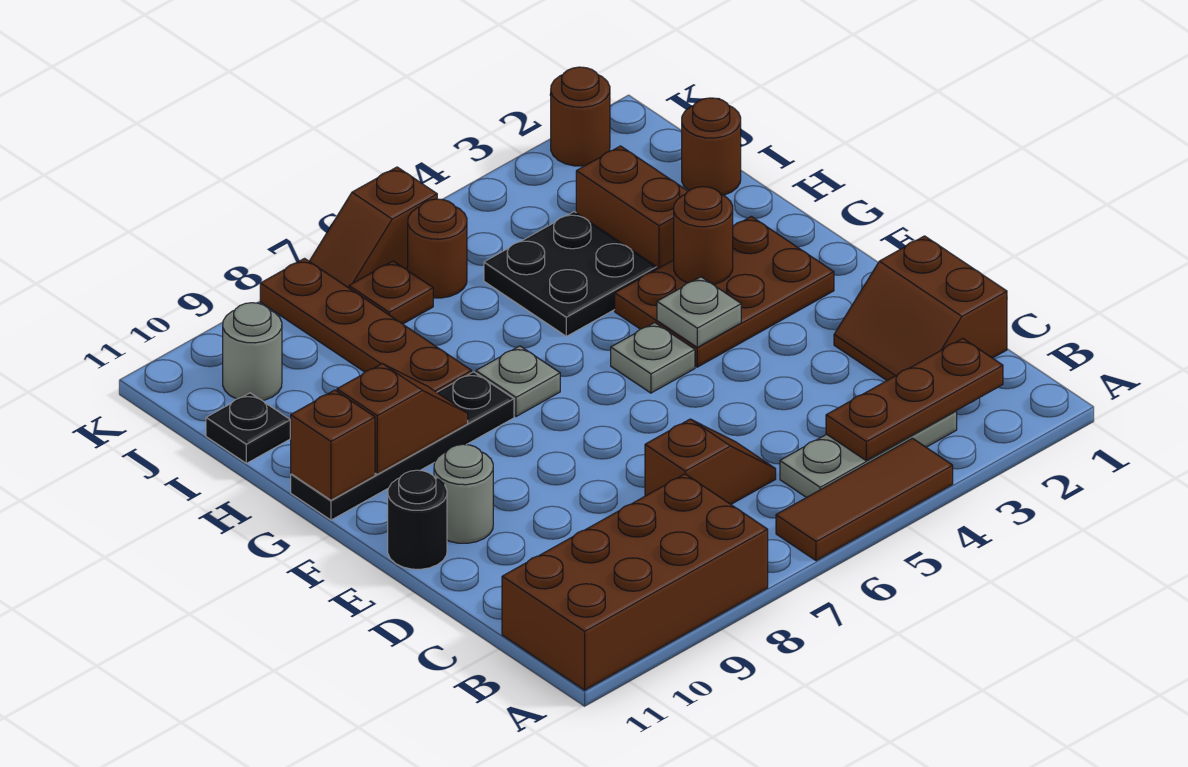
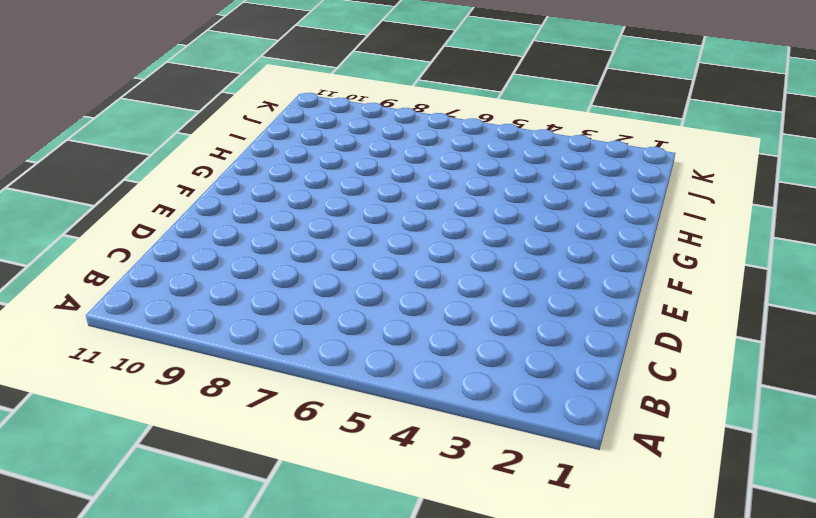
none -> brown tile A4:A6 level 1
none -> brown brick A8:B11 level 1
none -> grey plate B3:B5 level 1

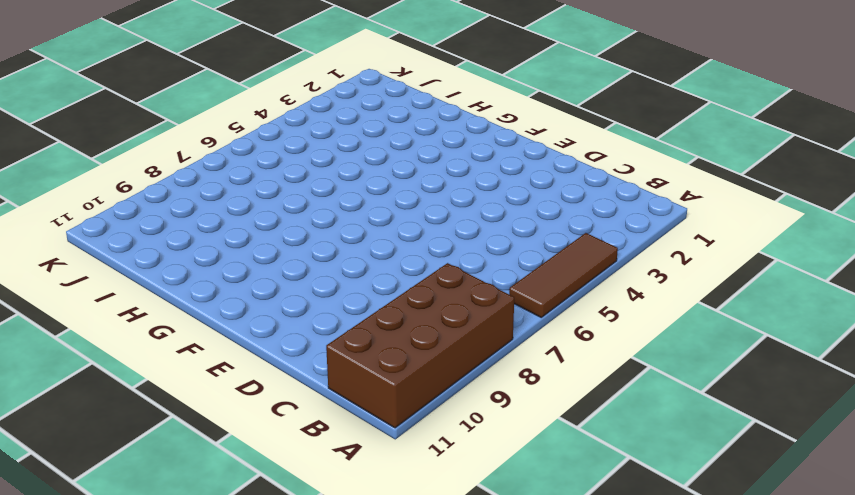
none -> grey plate B3:B5 level 1
none -> brown slope C1:D2 level 1 top 1
none -> brown slope C6:C7 level 1 top 7

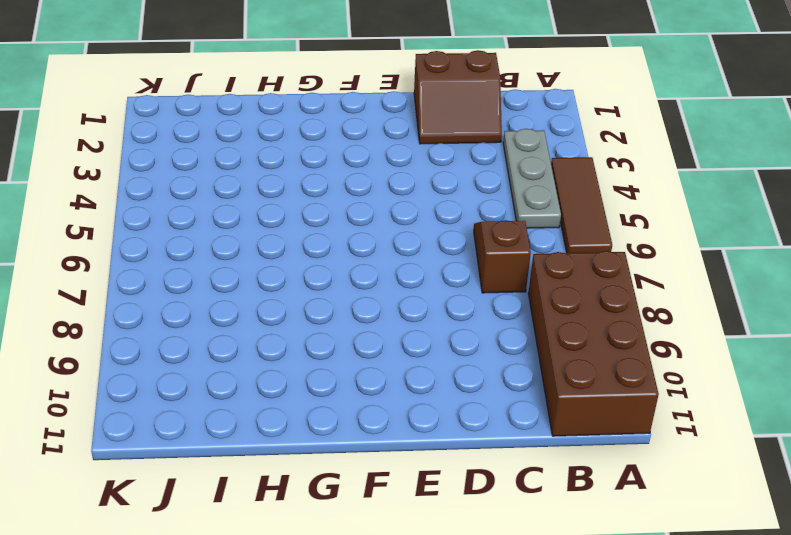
none -> grey round brick E10 level 1
none -> black round brick E11 level 1
none -> brown plate F2:G4 level 1

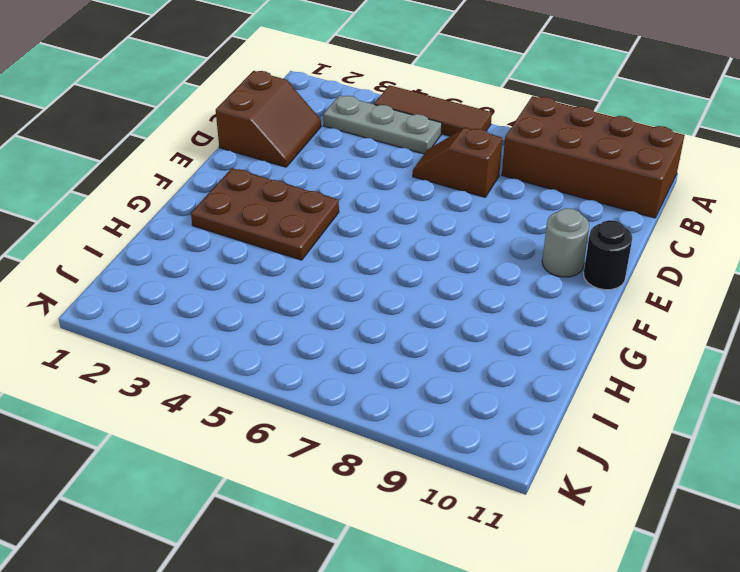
none -> grey plate F5 level 1
none -> grey plate G7 level 1
none -> black plate G8:G11 level 1

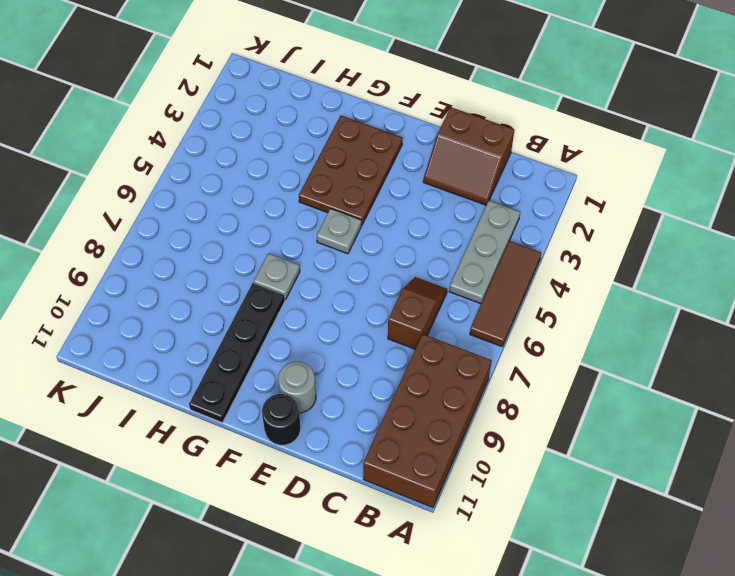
none -> brown brick H3:I3 level 1
none -> black plate H4:I5 level 1
none -> brown plate H8:K8 level 1

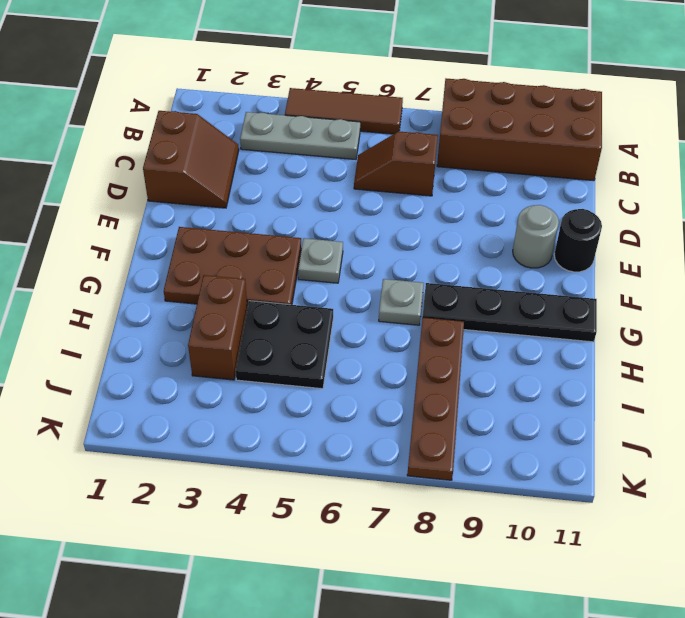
none -> brown round brick I1 level 1
none -> black plate I11 level 1
none -> brown round brick J6 level 1

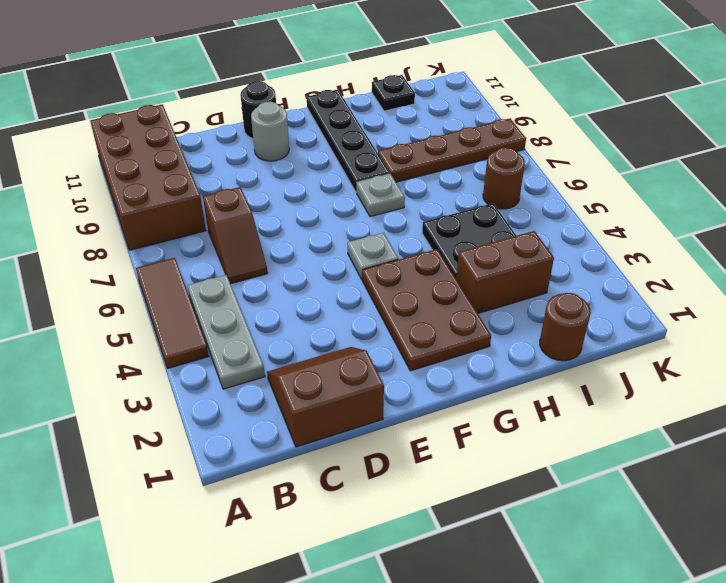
none -> brown plate J7 level 1
none -> grey round brick J10 level 1
none -> brown round brick K2 level 1

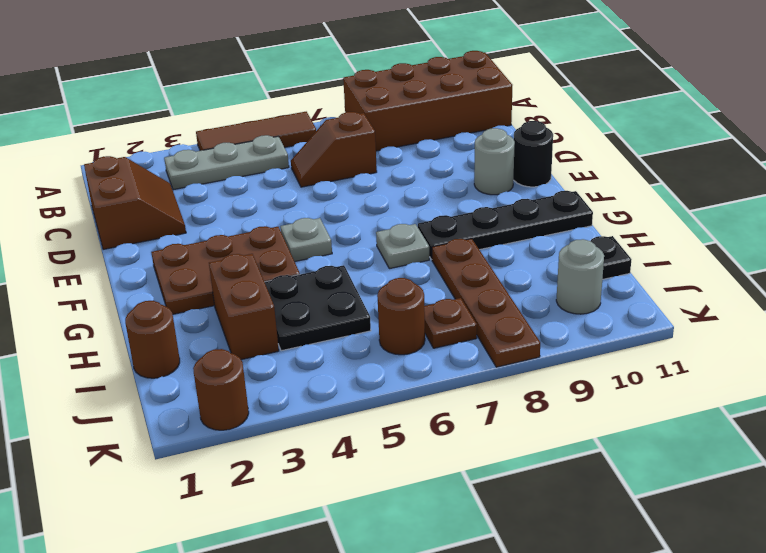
none -> brown slope K6:K7 level 1 top 6
none -> brown plate B2:B4 level 2
none -> grey plate F4 level 2

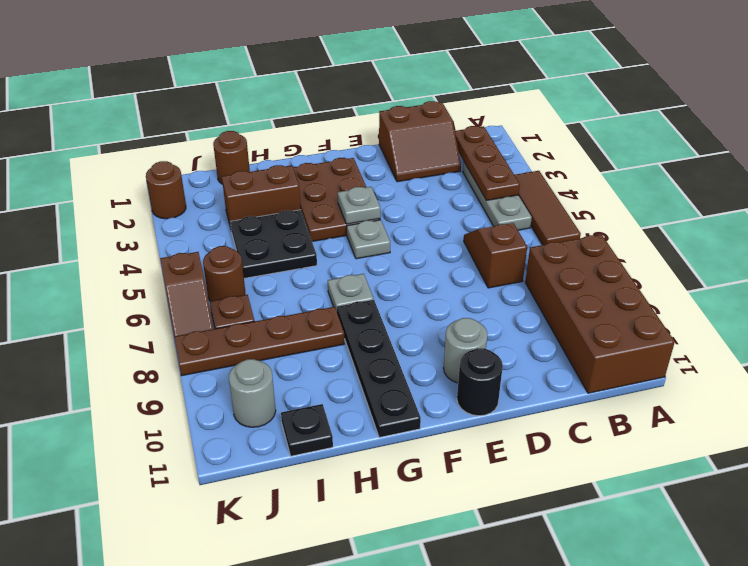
none -> brown round brick G3 level 2
none -> brown slope G9:G10 level 2 top 10
none -> brown brick G11 level 2

